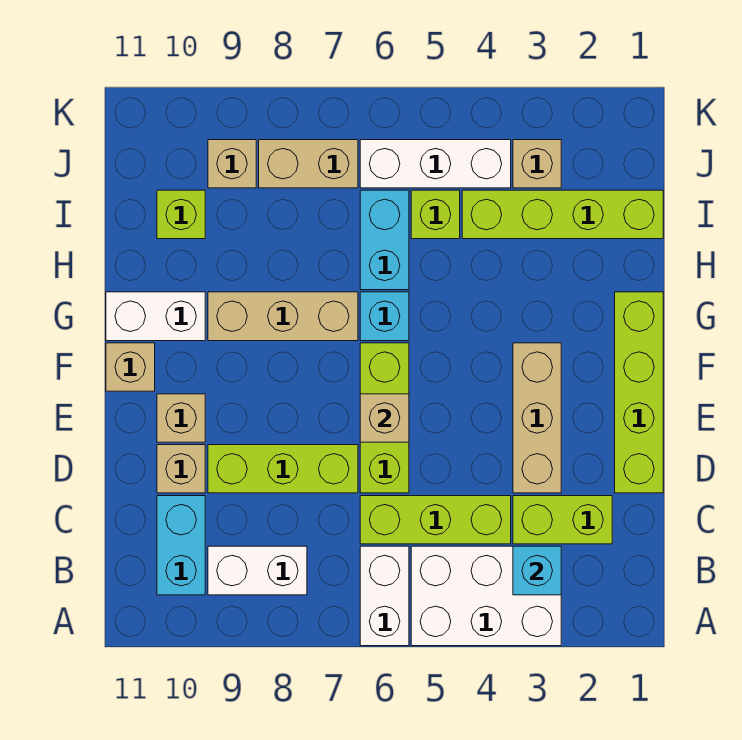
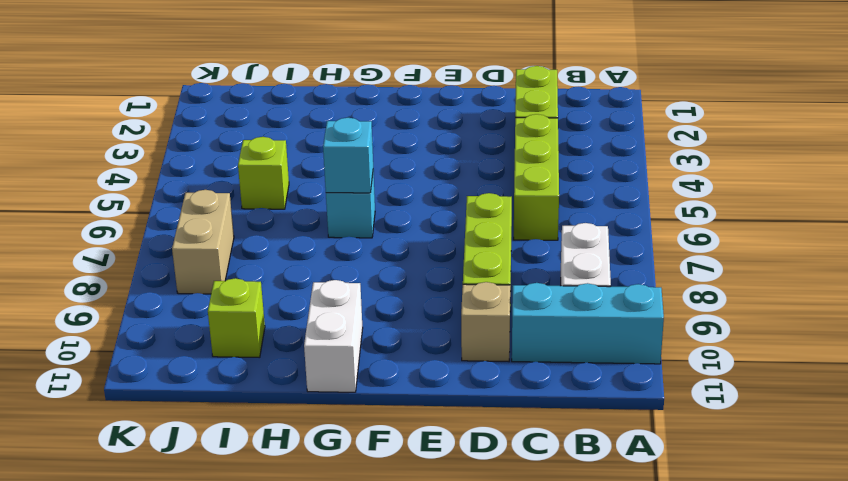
cyan brick A10:C10 level 1 -> cyan brick B10:C10 level 1
cyan brick G6 level 2 -> cyan brick B3 level 2
none -> white brick A3:B5 level 1
none -> white brick A6:B6 level 1
none -> lime brick D1:G1 level 1

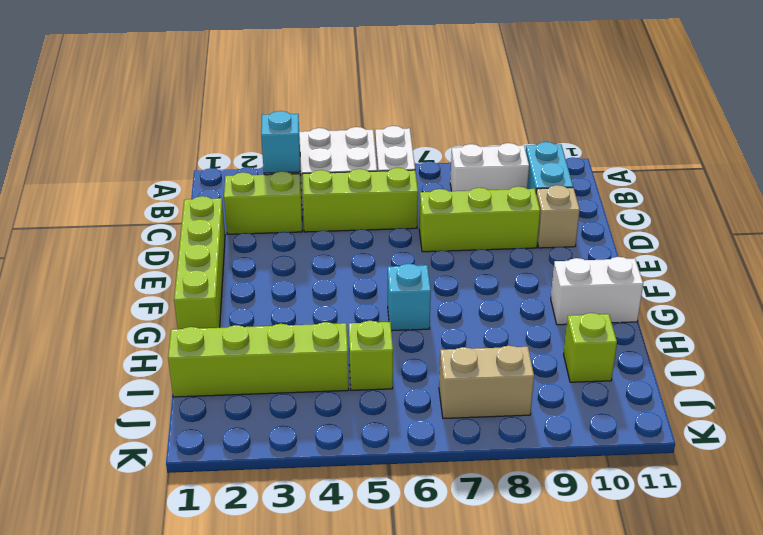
none -> tan brick D3:F3 level 1
none -> lime brick D6:F6 level 1
none -> tan brick E10 level 1

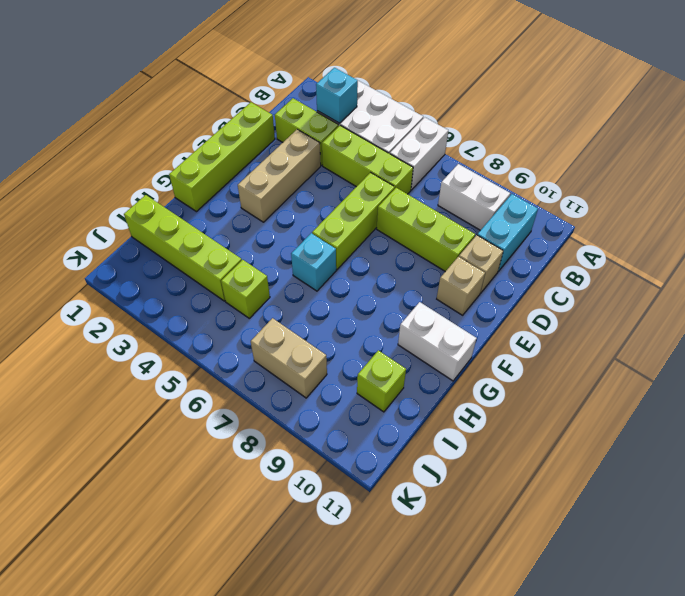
none -> tan brick F11 level 1
none -> tan brick G7:G9 level 1
none -> cyan brick H6:I6 level 1

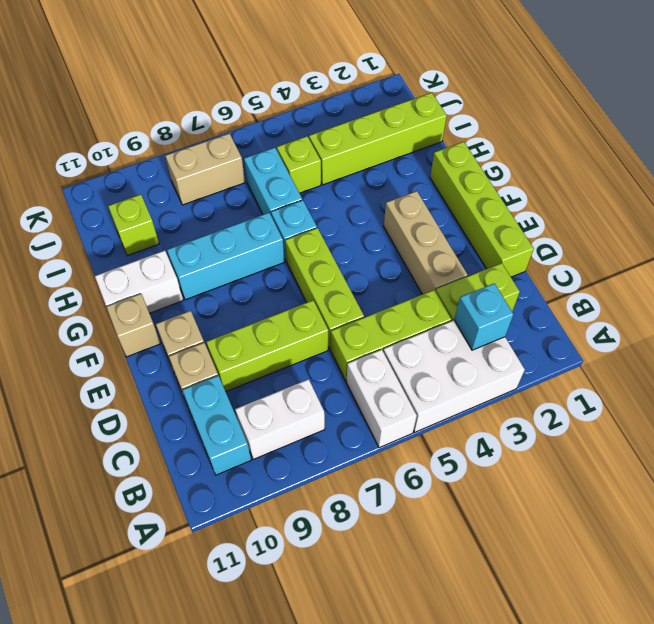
cyan brick G7:G9 level 1 -> tan brick G7:G9 level 1
none -> tan brick J3 level 1
none -> white brick J4:J6 level 1
none -> tan brick J9 level 1

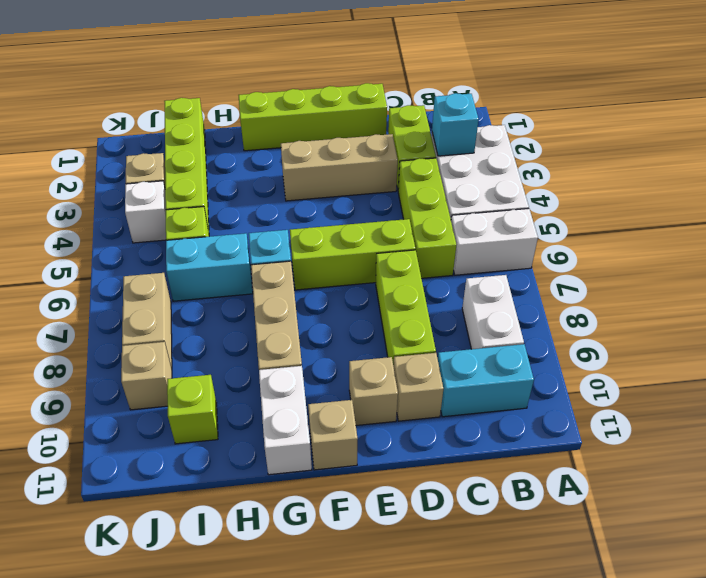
white brick J4 level 1 -> white brick J4:J6 level 1
none -> tan brick E6 level 2

